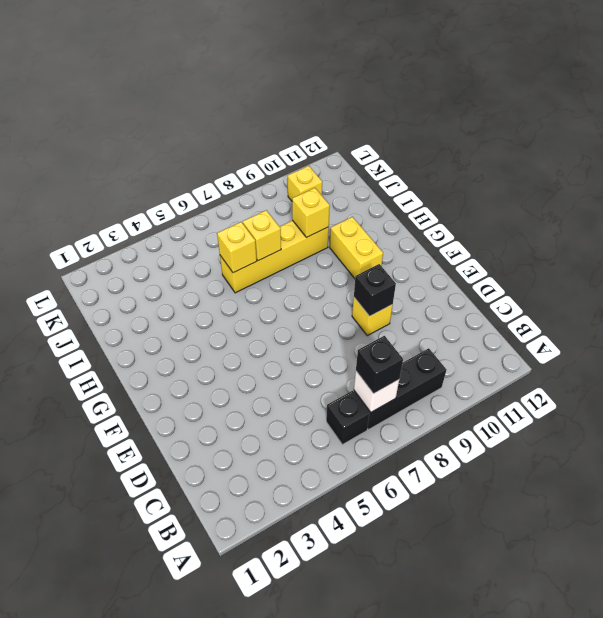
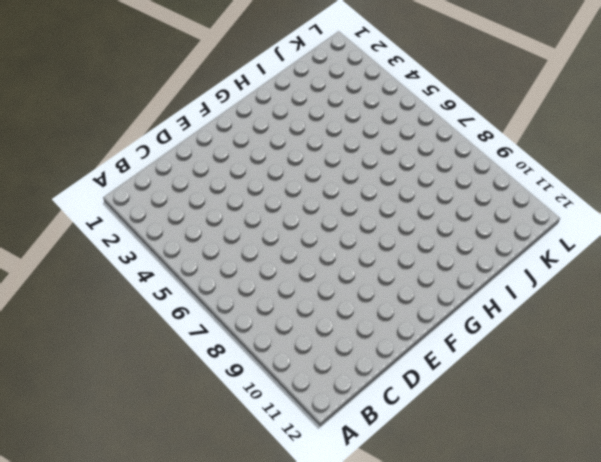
none -> black brick B6 level 1
none -> black brick B7:B9 level 1
none -> yellow brick E9 level 1

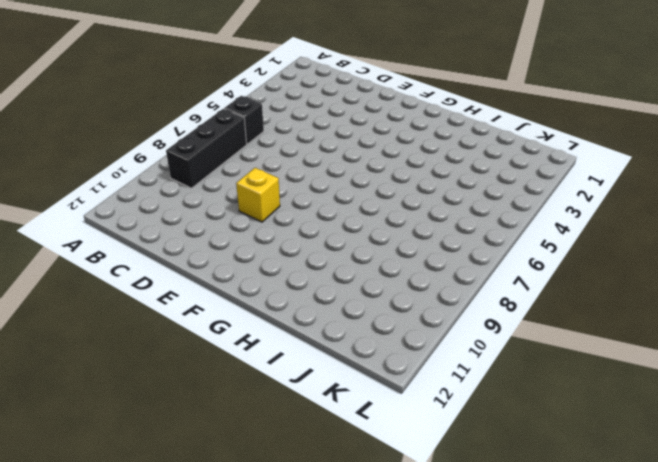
none -> yellow brick G10:H10 level 1
none -> yellow brick I6:I9 level 1
none -> yellow brick K10 level 1

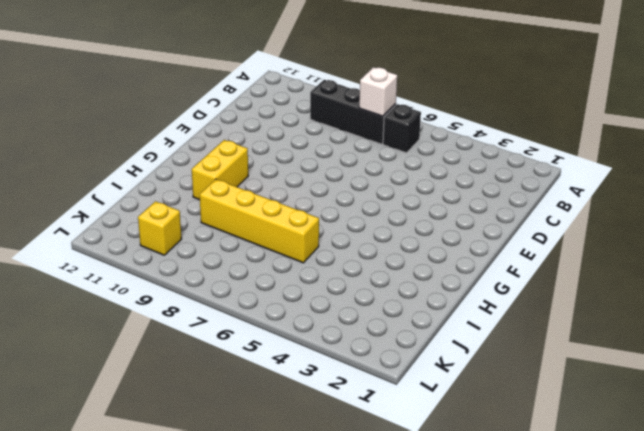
none -> yellow brick E9 level 1
none -> black brick E9 level 2
none -> yellow brick I6 level 2

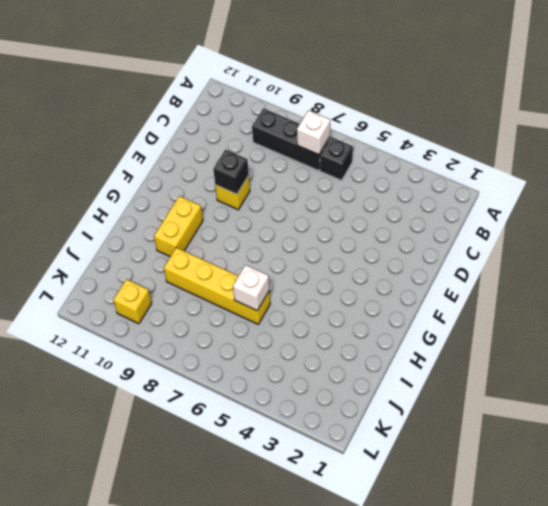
white brick I6 level 2 -> yellow brick I6 level 2
none -> yellow brick I7 level 2
none -> yellow brick I9 level 2
none -> black brick B7 level 3

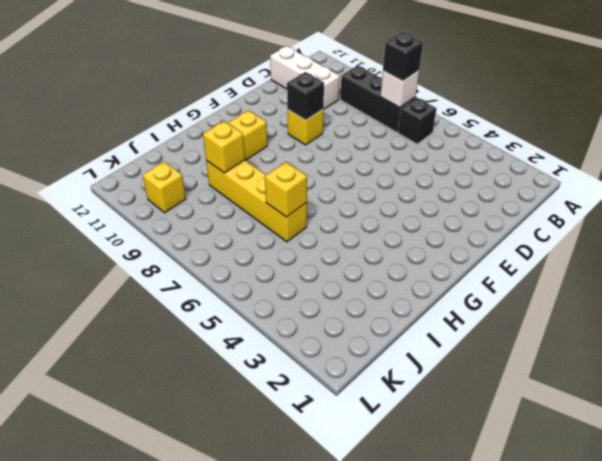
white brick C10:C12 level 1 -> none
none -> yellow brick I7 level 2

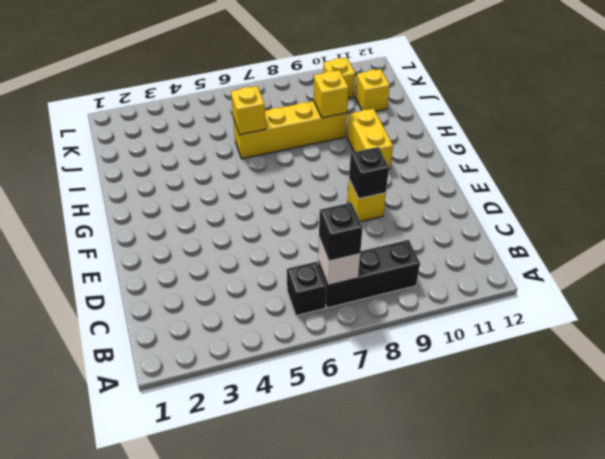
yellow brick J11 level 1 -> yellow brick I7 level 2

